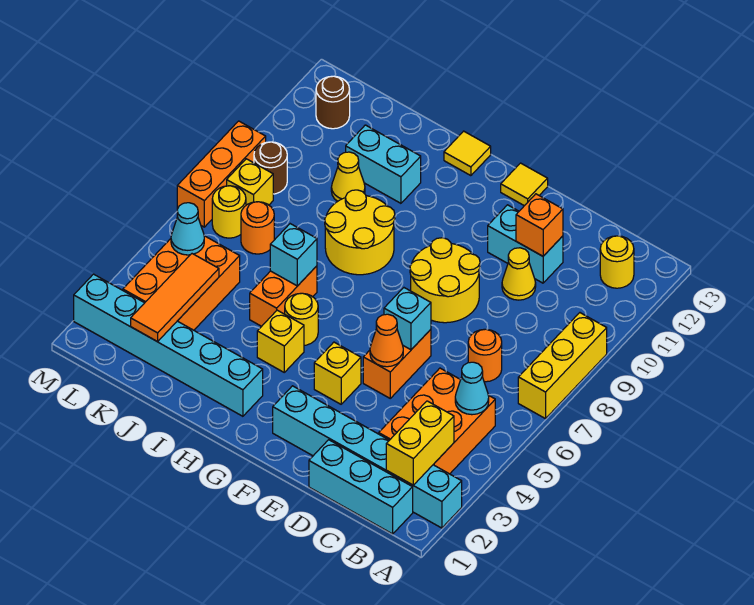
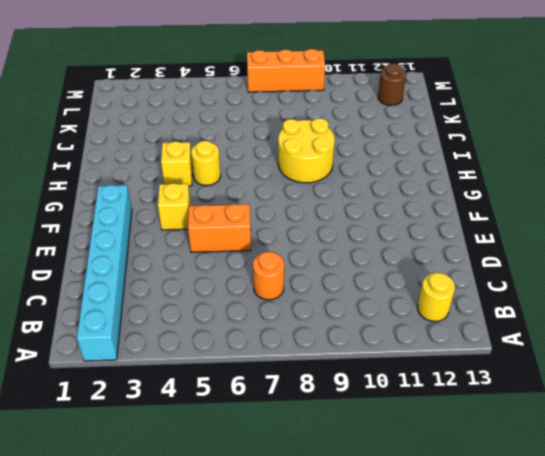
none -> yellow brick A7:A9 level 1
none -> cyan brick B1:D1 level 1
none -> orange brick B3:C5 level 1
none -> yellow cone D10 level 1

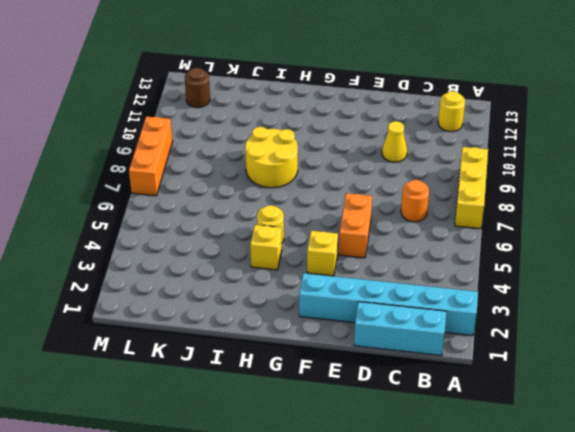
none -> orange brick B3:C5 level 1
none -> cyan brick D11:E11 level 1
none -> yellow round brick E8:F9 level 1
none -> yellow tile F13 level 1

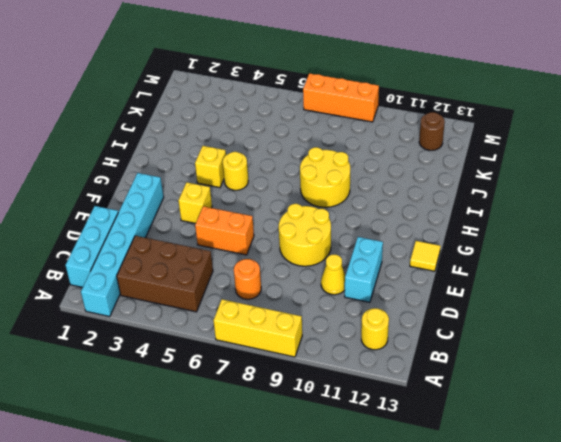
brown brick B3:C5 level 1 -> orange brick B3:C5 level 1
none -> cyan brick H2:M2 level 1
none -> yellow tile H13 level 1
none -> orange brick I5:I6 level 1
none -> cyan brick I11:J11 level 1

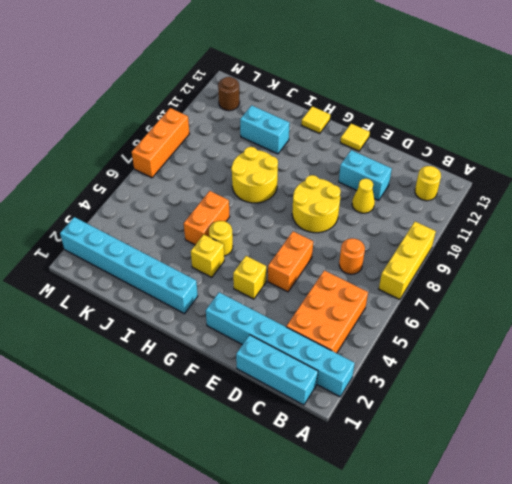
none -> yellow cone J10 level 1
none -> orange brick K3:L5 level 1
none -> orange round brick K7 level 1
none -> yellow round brick L7 level 1

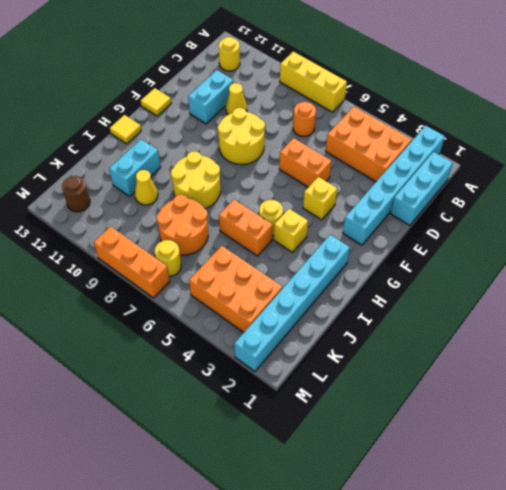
orange round brick J7:K8 level 1 -> orange round brick K7 level 1
none -> yellow brick L8 level 1
none -> brown round brick L9 level 1
none -> yellow brick B2:B3 level 2
none -> cyan cone B5 level 2

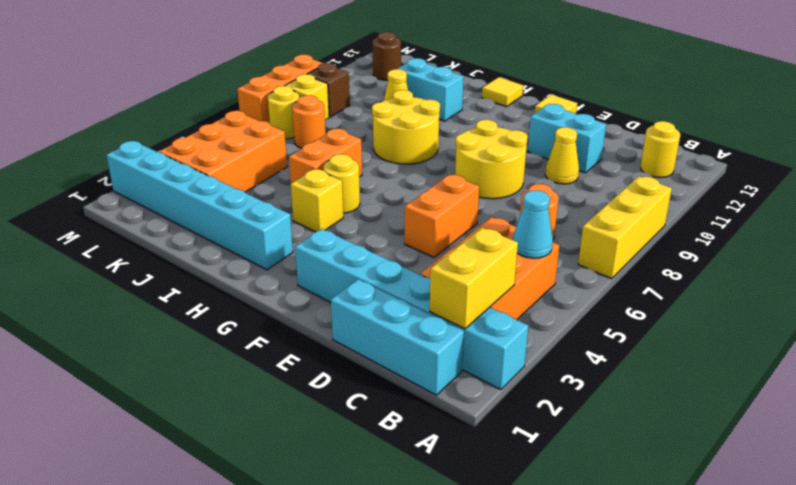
brown brick L9 level 1 -> brown round brick L9 level 1
none -> yellow brick F4 level 1
none -> orange brick D11 level 2
none -> orange cone E5 level 2
none -> cyan brick E6 level 2

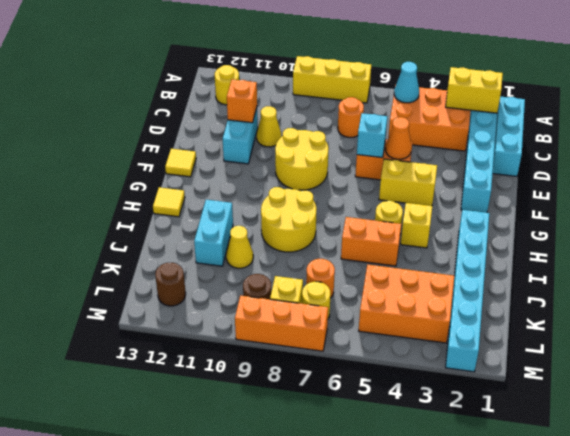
yellow brick F4:F5 level 1 -> yellow brick F4 level 1
none -> cyan brick I6 level 2
none -> orange tile K2:K4 level 2
none -> cyan cone L5 level 2

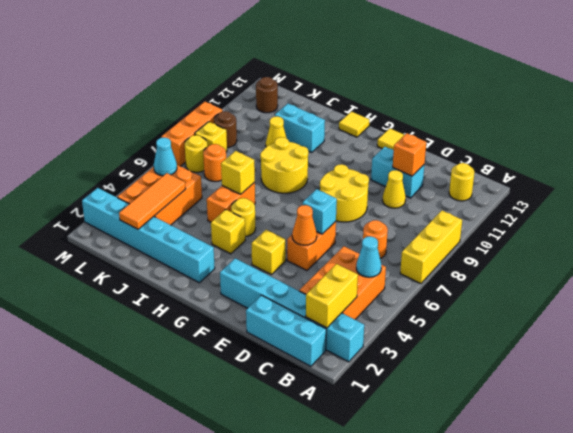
yellow brick I6 level 2 -> cyan brick I6 level 2

